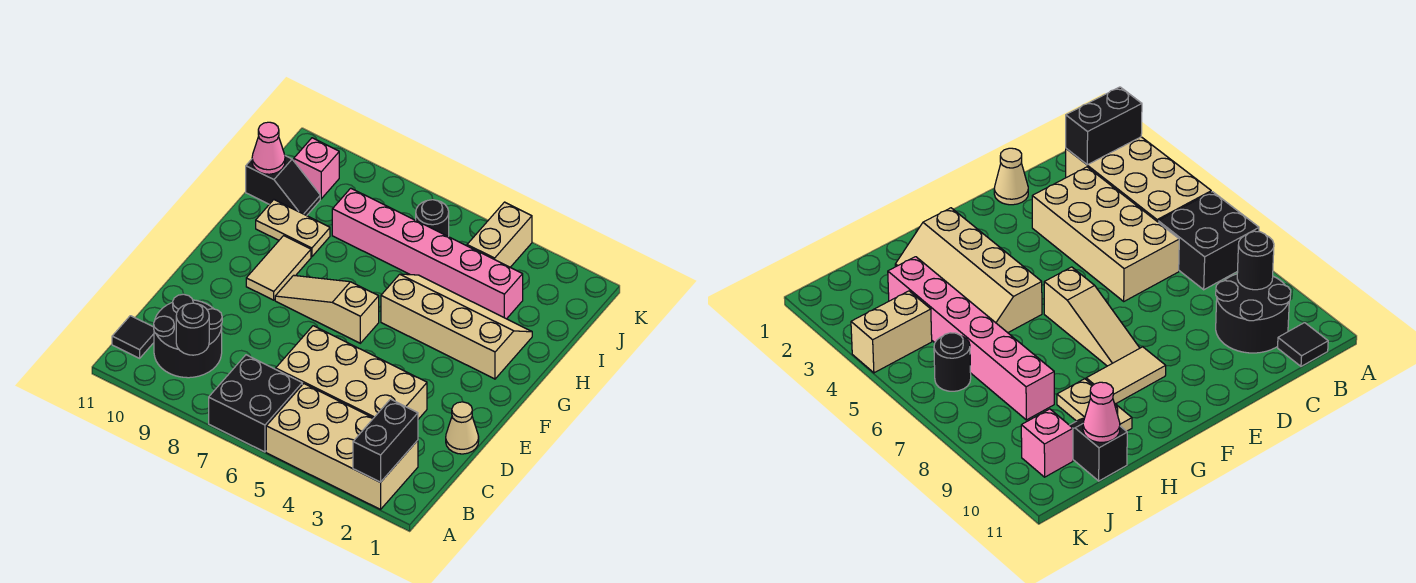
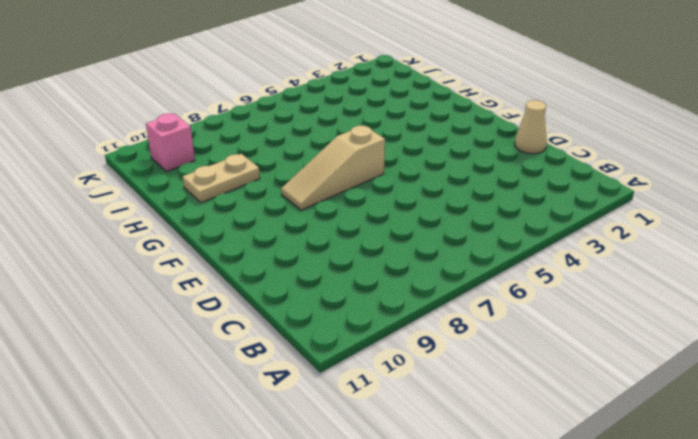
none -> tan brick A2:B5 level 1
none -> black brick A6:B7 level 1
none -> black round brick B9:C10 level 1

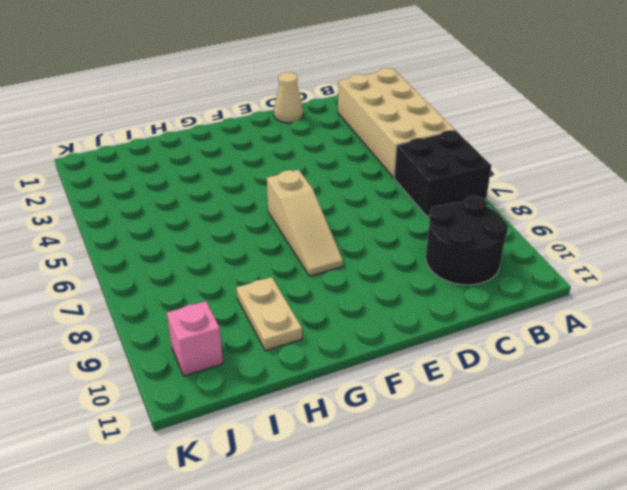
none -> black tile B11 level 1
none -> tan brick C3:D6 level 1
none -> tan tile F9:G9 level 1

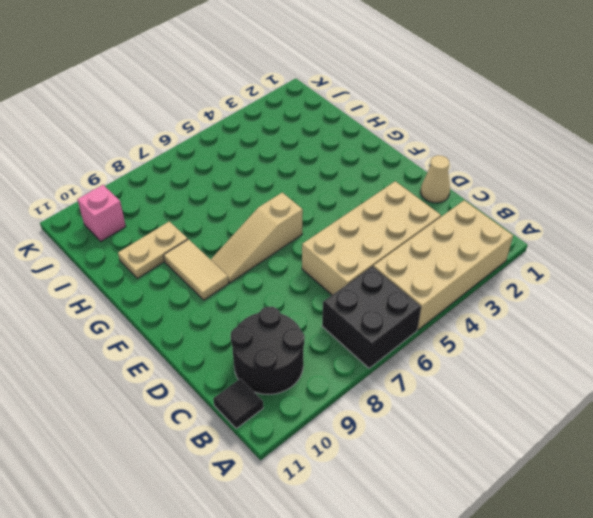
none -> tan slope G2:H5 level 1 top G
none -> pink brick I3:I8 level 1
none -> black slope I10:I11 level 1 top 11

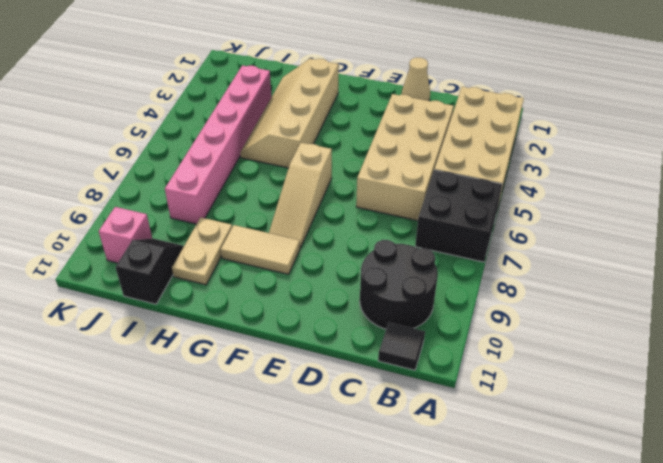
none -> tan brick J4:K4 level 1
none -> black round brick J6 level 1
none -> black brick A2:B2 level 2

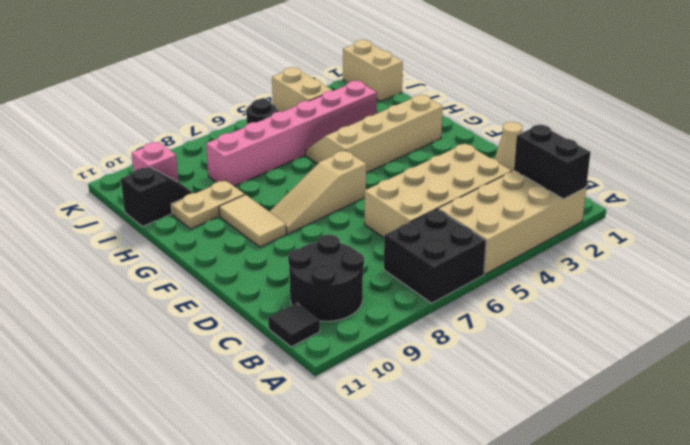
tan brick J1:K1 level 1 -> none
none -> black round brick B9 level 2
none -> pink cone I11 level 2

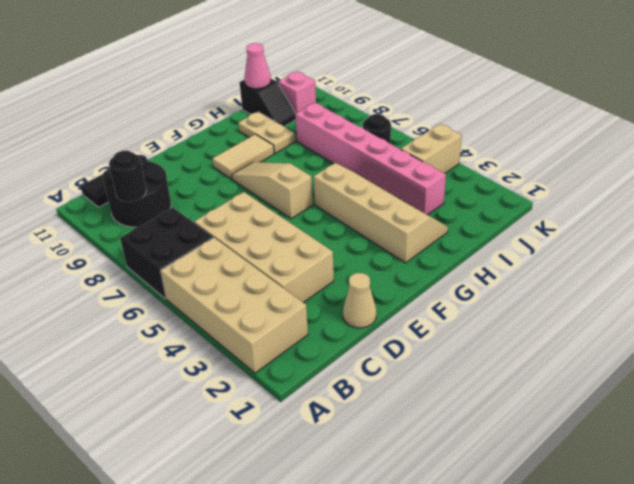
none -> black brick A2:B2 level 2

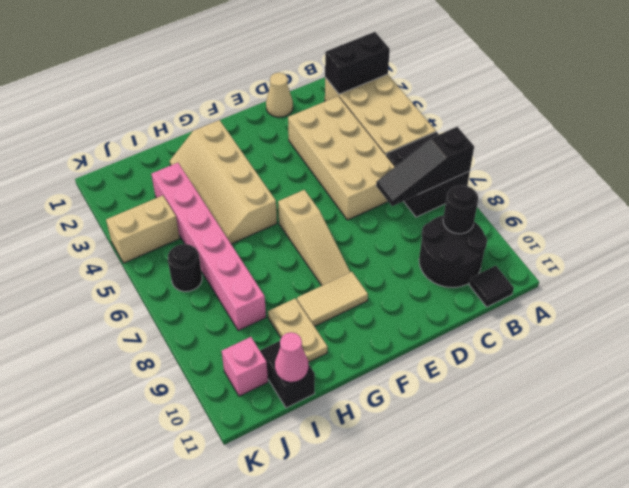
black slope A7:C7 level 2 top A -> none

